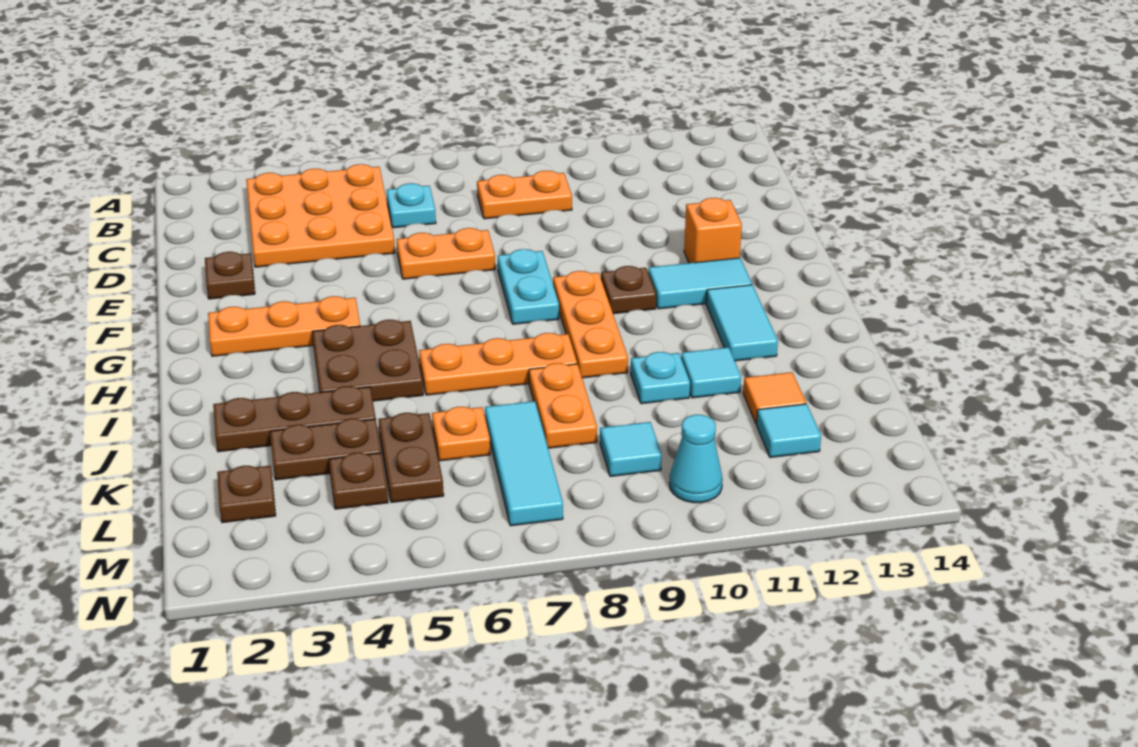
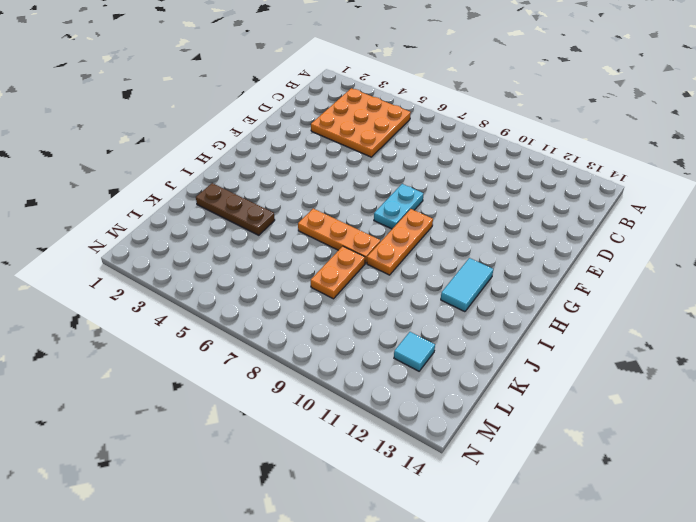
none -> cyan plate C6 level 1
none -> orange plate C8:C9 level 1
none -> brown plate E2 level 1

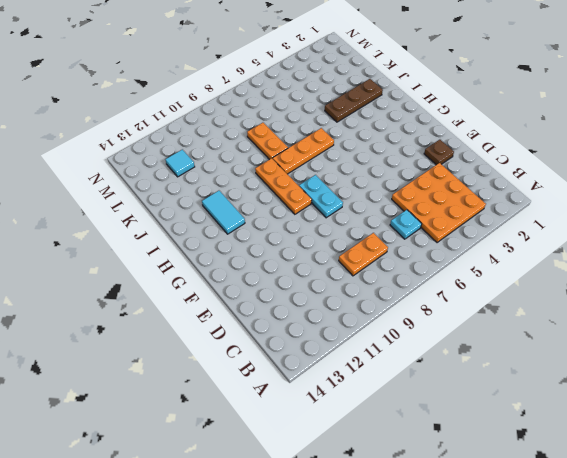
none -> orange plate E6:E7 level 1
none -> orange brick F12 level 1
none -> orange plate G2:G4 level 1

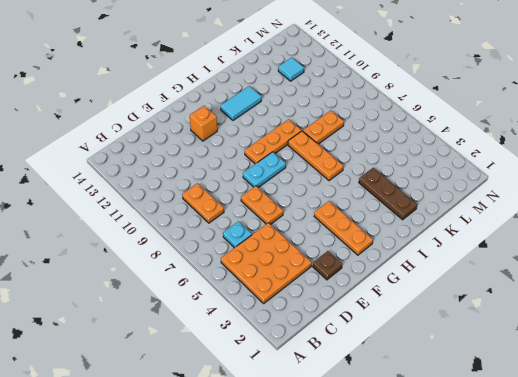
none -> brown plate G10 level 1
none -> cyan tile G11:G12 level 1
none -> brown plate H4:I5 level 1

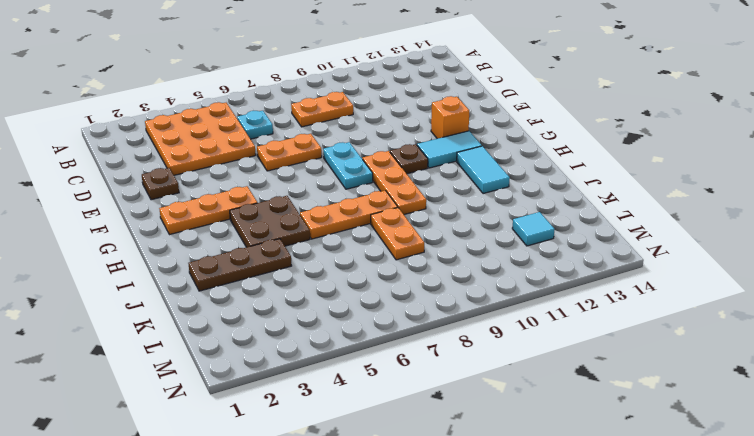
none -> cyan plate J10 level 1
none -> cyan tile J11 level 1
none -> brown plate K3:K4 level 1

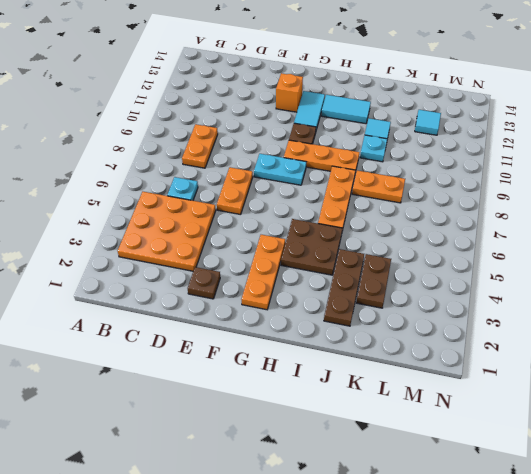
none -> brown plate K5:L5 level 1
none -> orange plate K6 level 1
none -> cyan tile K7:M7 level 1

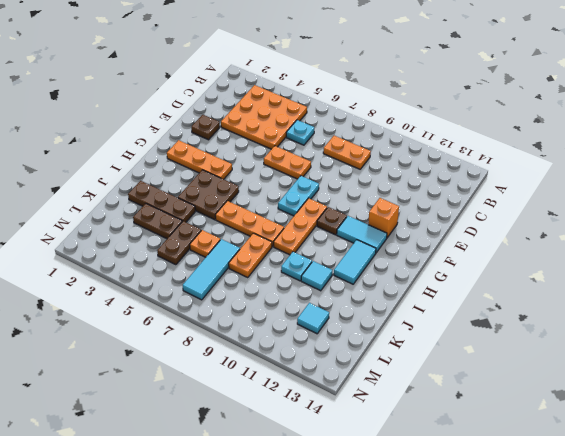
none -> orange tile K12 level 1
none -> brown plate L2 level 1
none -> brown plate L4 level 1

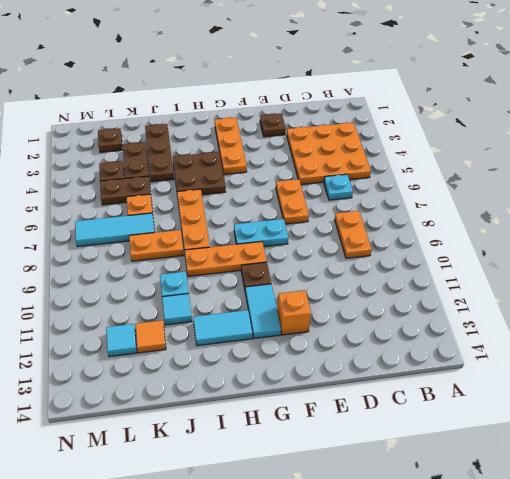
none -> cyan tile L9 level 1
none -> cyan cone M10 level 1

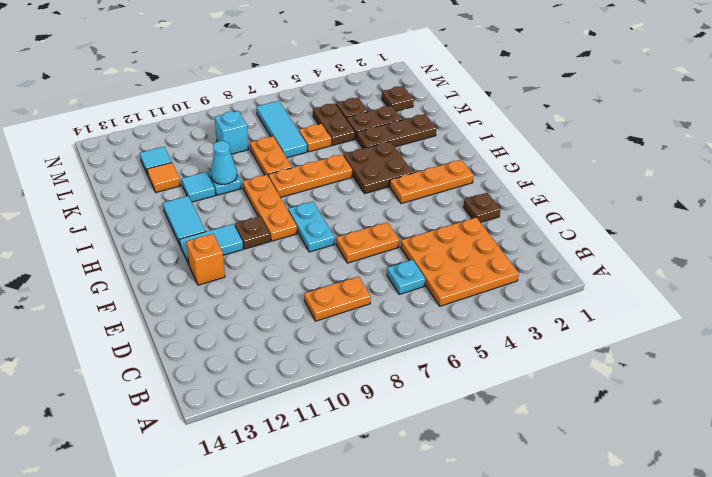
cyan cone J10 level 2 -> cyan cone M10 level 1
cyan brick L9 level 1 -> cyan tile L9 level 1

